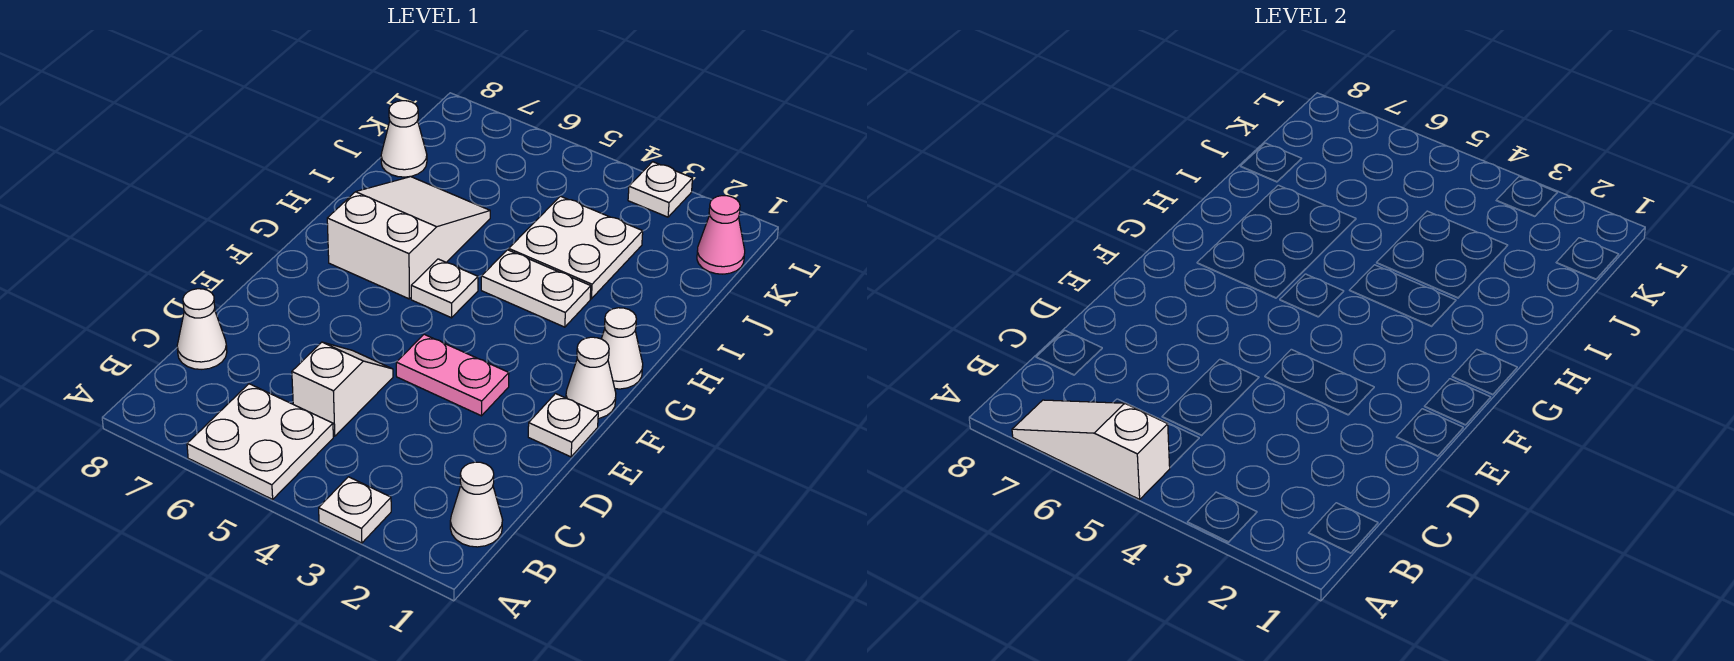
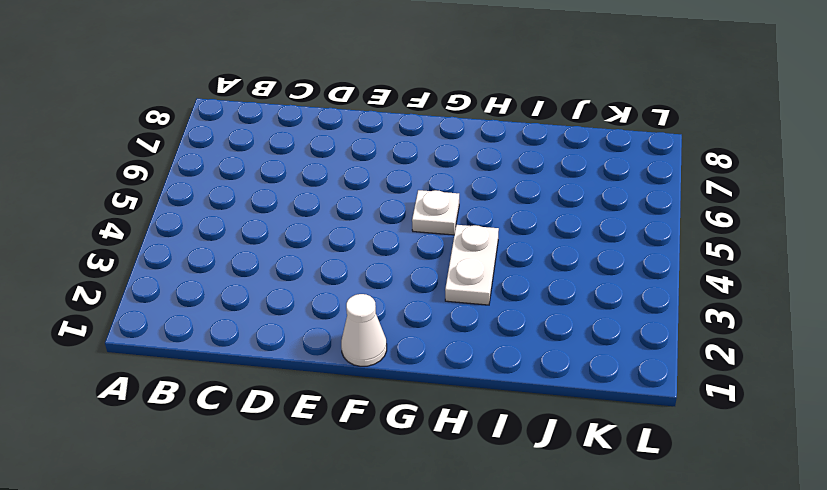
none -> white plate A3 level 1
none -> white plate A5:B6 level 1
none -> white cone B1 level 1

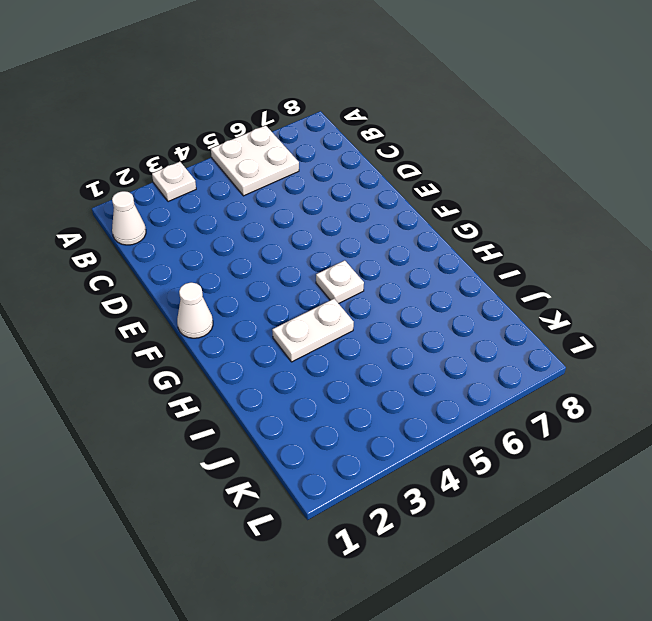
none -> white slope C5:D5 level 1 top C
none -> white cone C8 level 1
none -> white plate E1 level 1

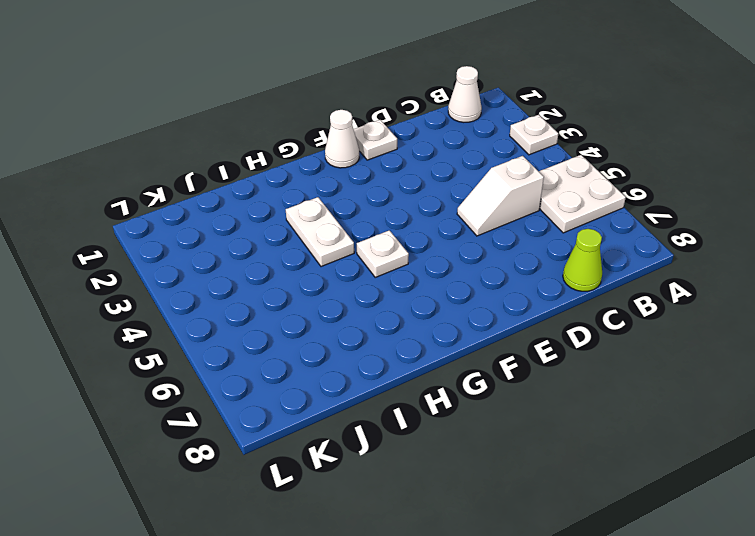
lime cone C8 level 1 -> white cone C8 level 1
none -> pink plate E3:E4 level 1
none -> white cone G1 level 1
none -> white slope G6:I7 level 1 top G

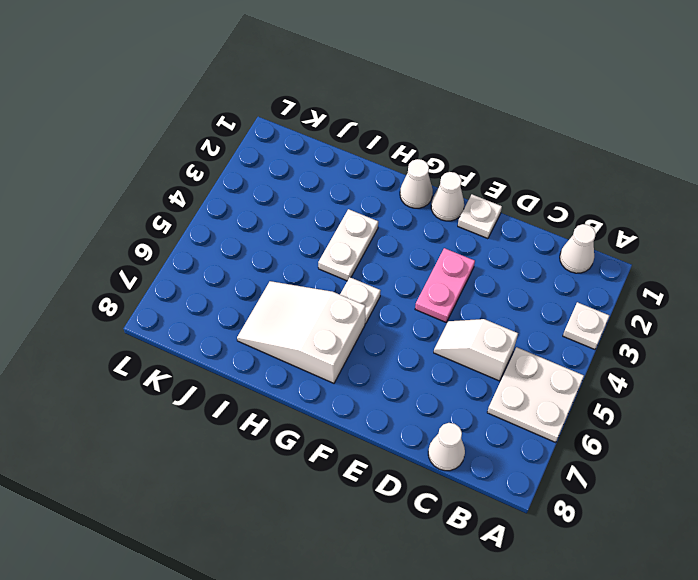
none -> white plate I3:J4 level 1
none -> white cone J8 level 1
none -> pink cone K1 level 1

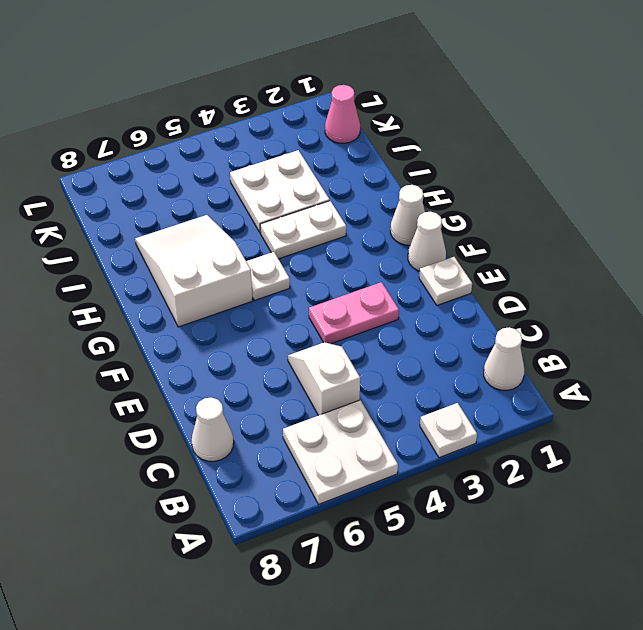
none -> white cone J8 level 1
none -> white plate L3 level 1
none -> white slope A5:A7 level 2 top 5

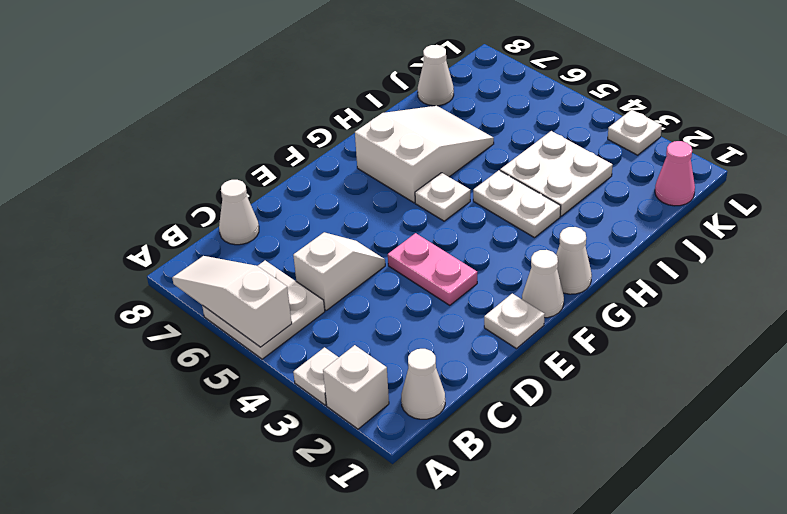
white brick A2 level 1 -> none

